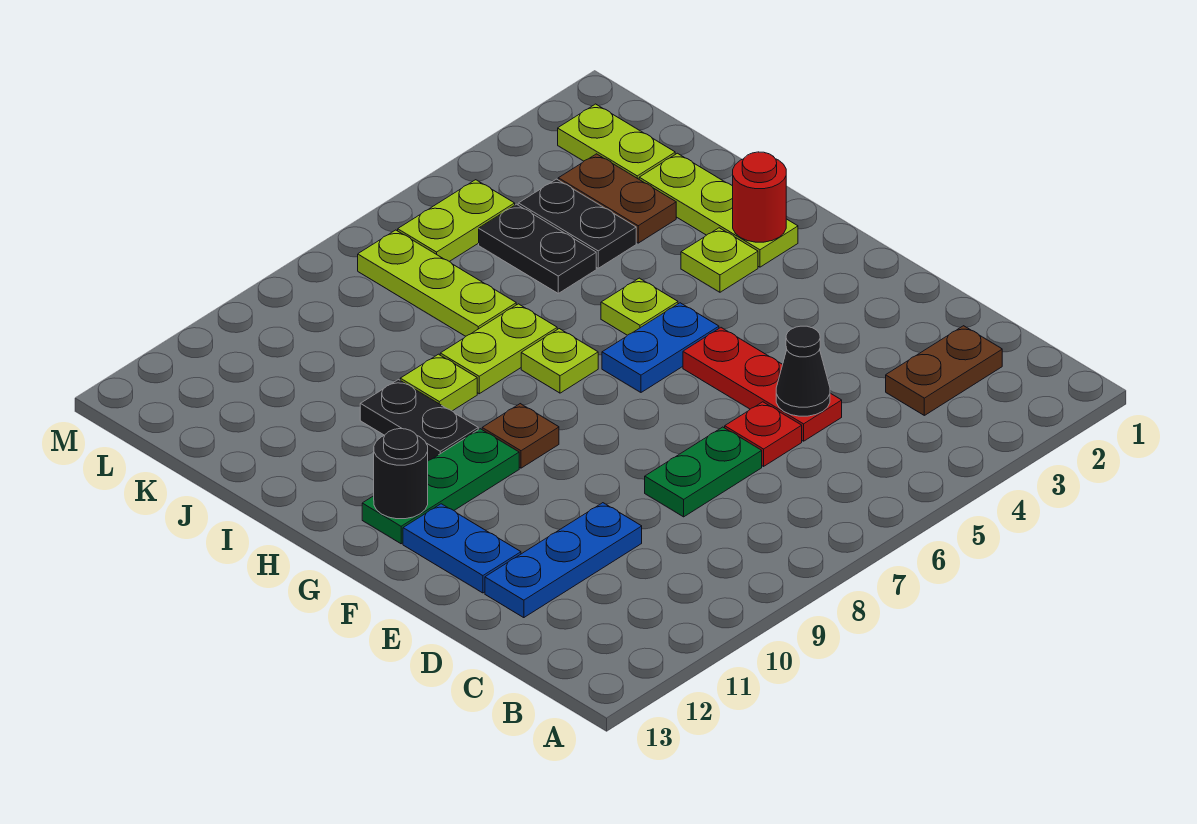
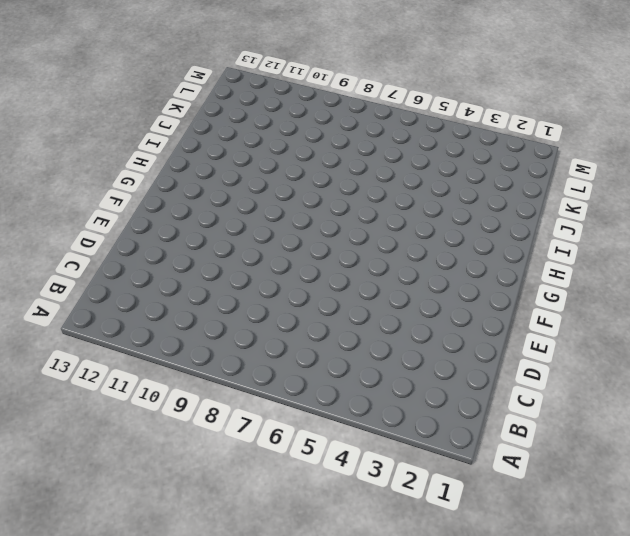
none -> brown plate C2:C3 level 1
none -> red plate D5:F5 level 1
none -> red plate D6 level 1

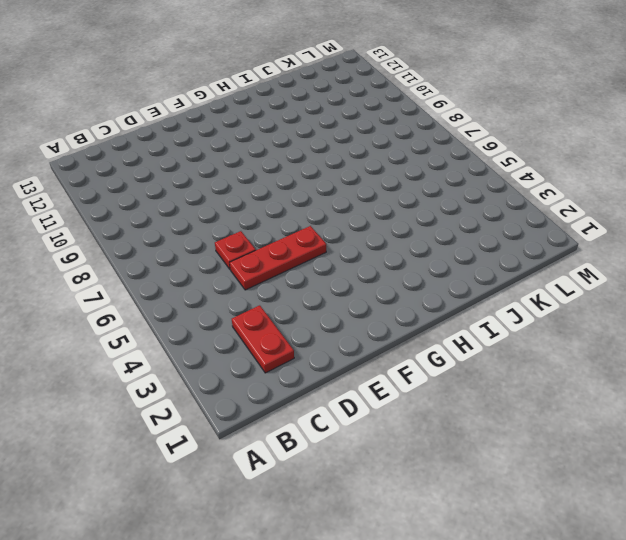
red plate C2:C3 level 1 -> brown plate C2:C3 level 1
none -> green plate D7:D8 level 1
none -> blue plate D10:D12 level 1
none -> blue plate E12:F12 level 1

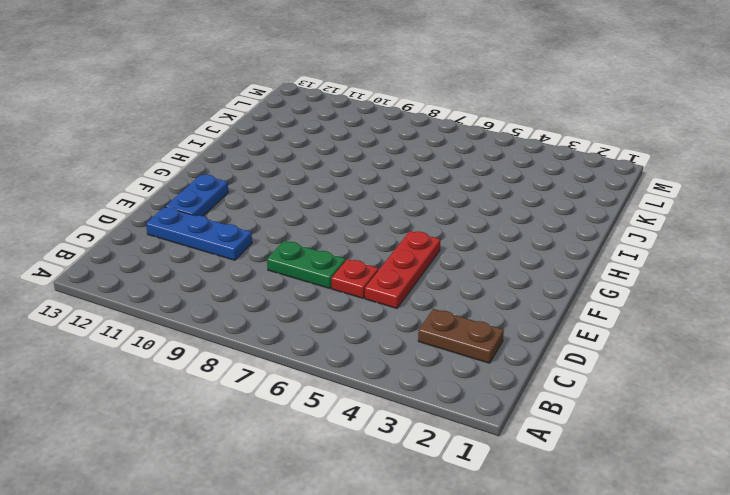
none -> blue plate G5:G6 level 1
none -> brown plate G9 level 1
none -> green plate G10:G12 level 1

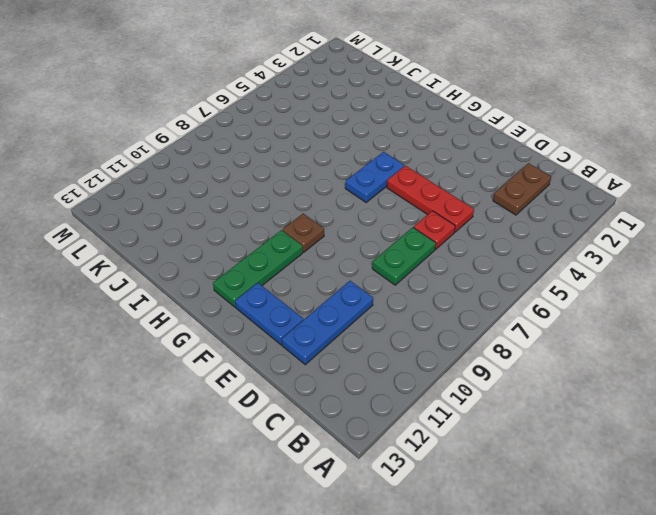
none -> lime plate H2:J2 level 1
none -> lime plate H3 level 1
none -> lime plate H5 level 1

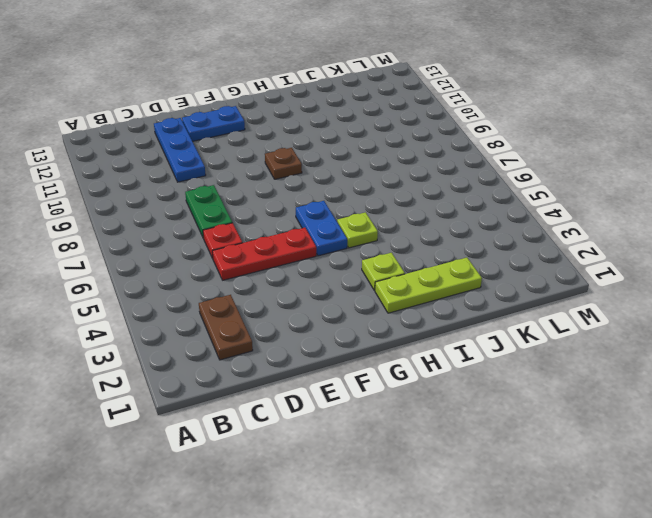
none -> green plate G10:G12 level 1
none -> lime plate H7 level 1
none -> black plate H10:I10 level 1

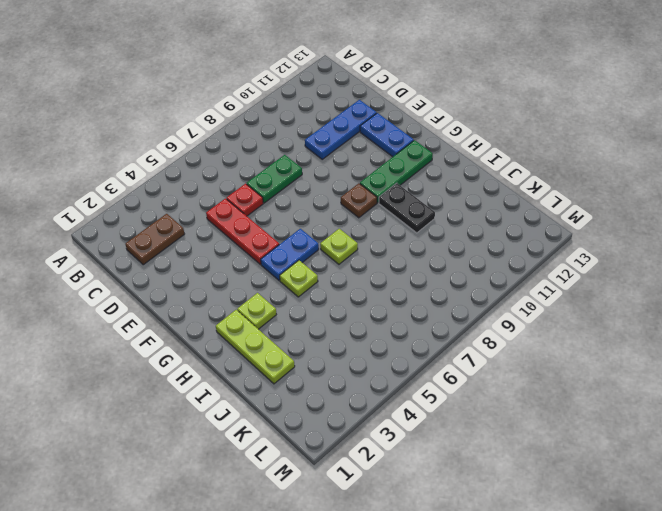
none -> lime plate I7:I8 level 1
none -> lime plate I9 level 1
none -> brown plate J3:K3 level 1

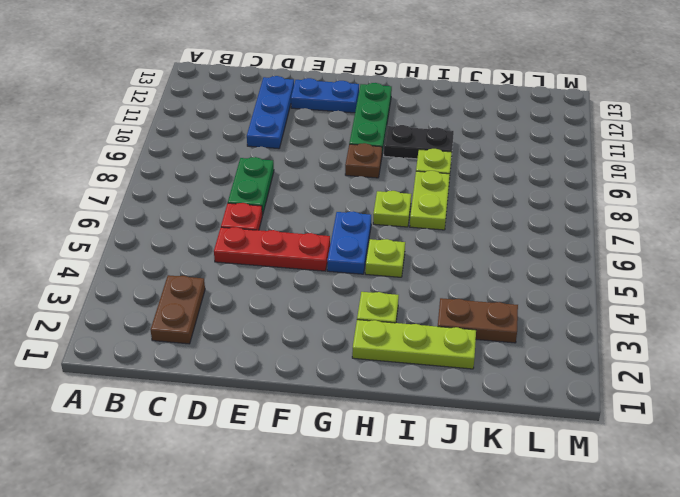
none -> black plate J4:K4 level 1
none -> black plate J5:K5 level 1
none -> lime plate J7:L7 level 1

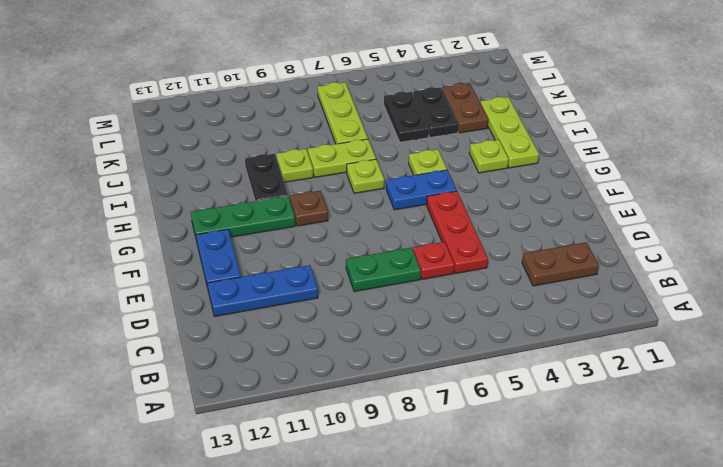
none -> lime plate K2:L2 level 1
none -> lime plate L5:L6 level 1
none -> black cone D5 level 2

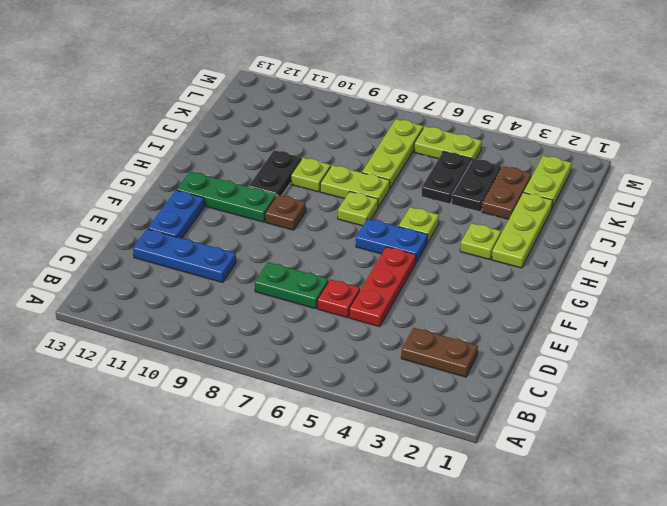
none -> black cone D5 level 2
none -> black round brick G12 level 2
none -> red round brick H2 level 2

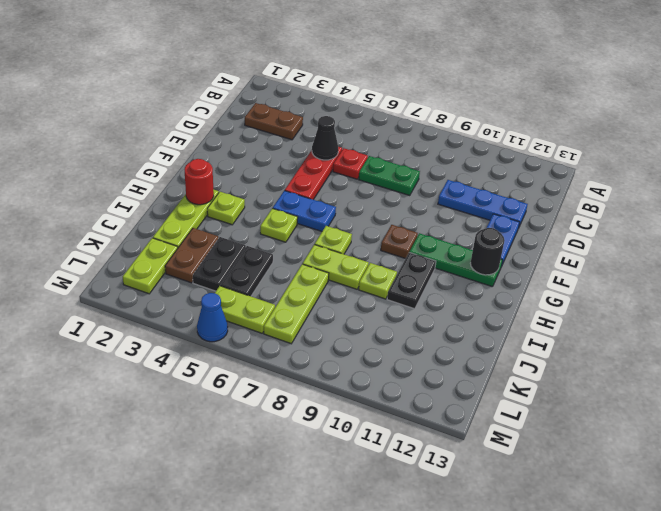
blue cone M5 level 1 -> none

